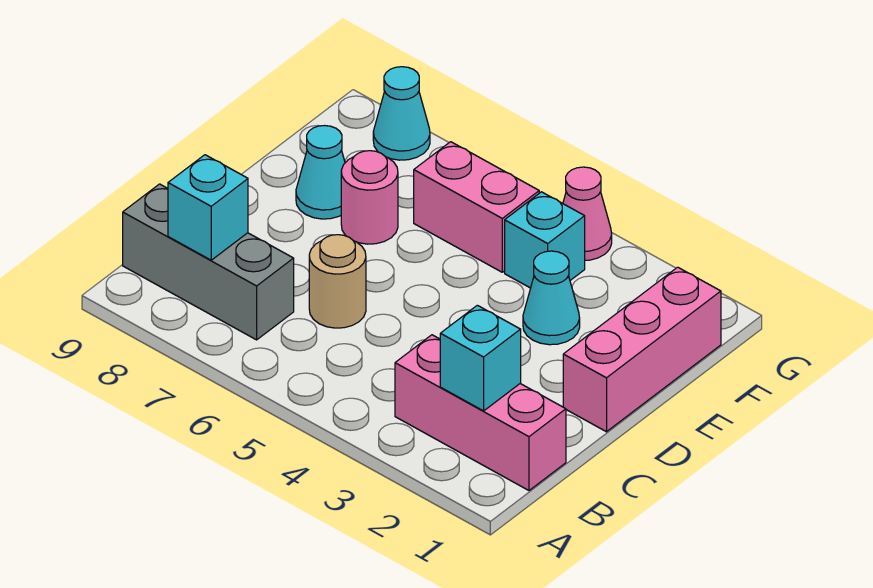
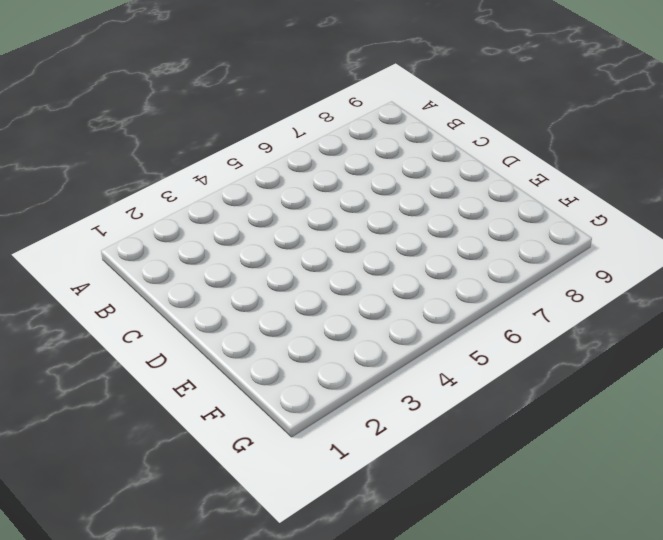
none -> pink brick B1:B3 level 1
none -> grey brick B7:B9 level 1
none -> tan round brick C6 level 1

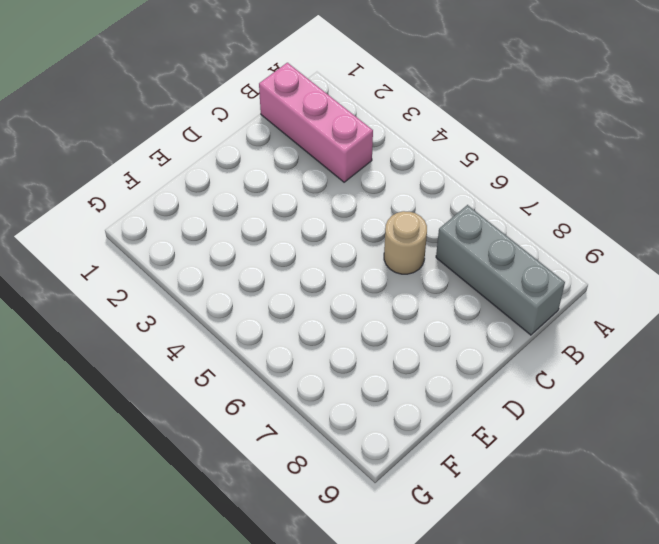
none -> pink brick D1:F1 level 1
none -> cyan cone E3 level 1
none -> pink round brick E7 level 1

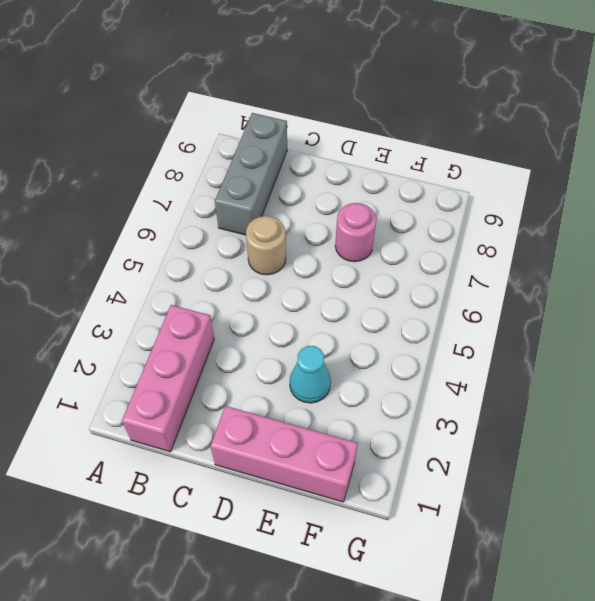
none -> cyan cone E8 level 1
none -> cyan brick F4 level 1
none -> pink brick F5:F6 level 1

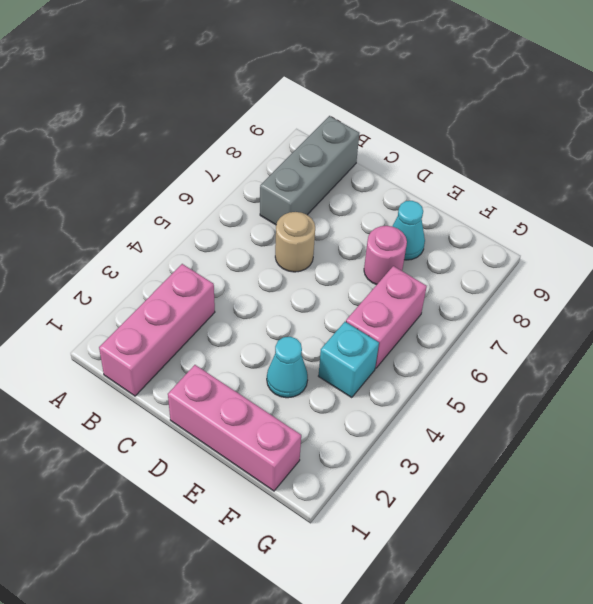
none -> pink cone G4 level 1
none -> cyan cone G8 level 1
none -> cyan brick B2 level 2

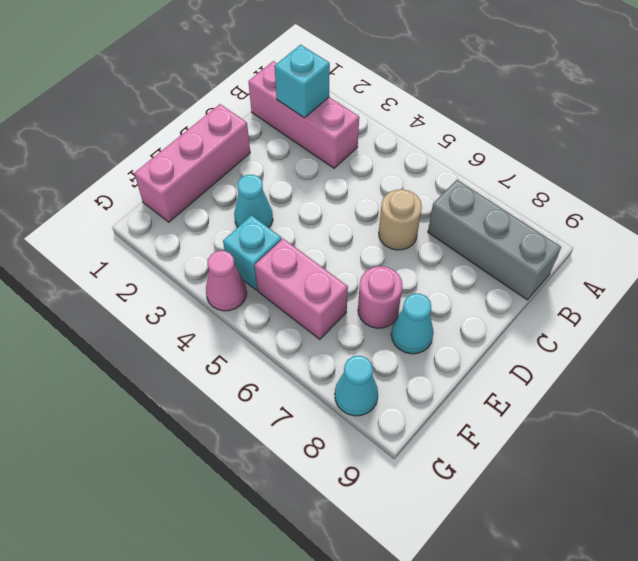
none -> cyan brick B8 level 2

